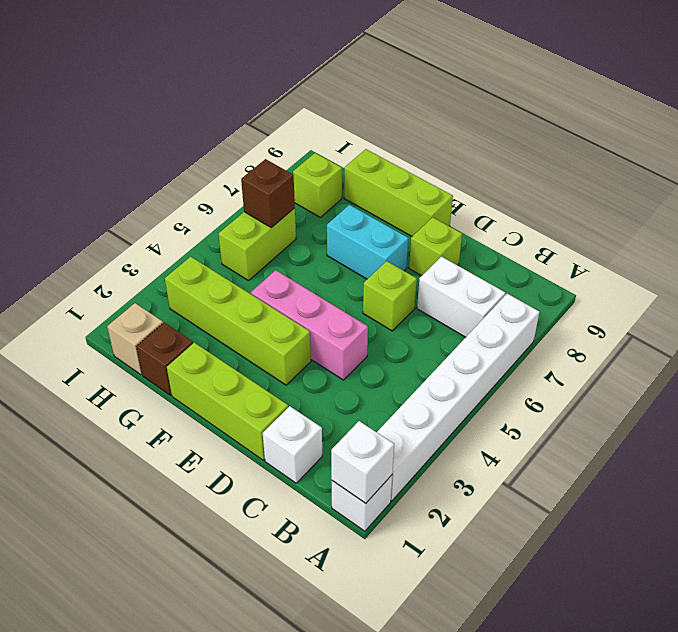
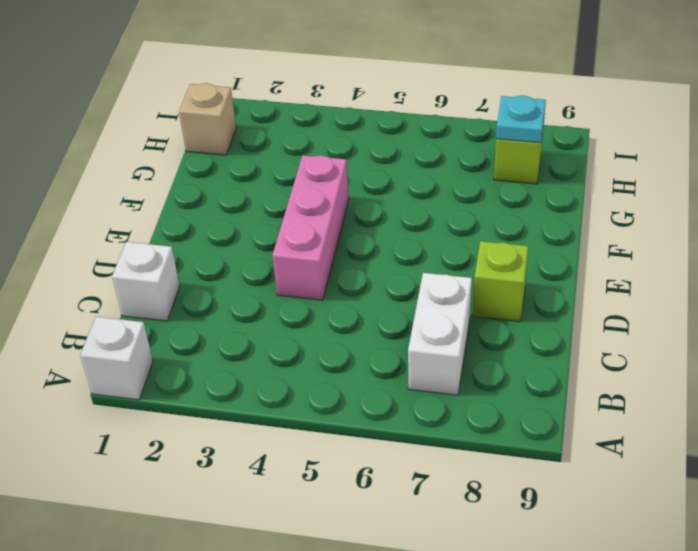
cyan plate H8 level 2 -> none
none -> white brick A2:A7 level 1
none -> lime brick D1:F1 level 1
none -> lime brick D6 level 1

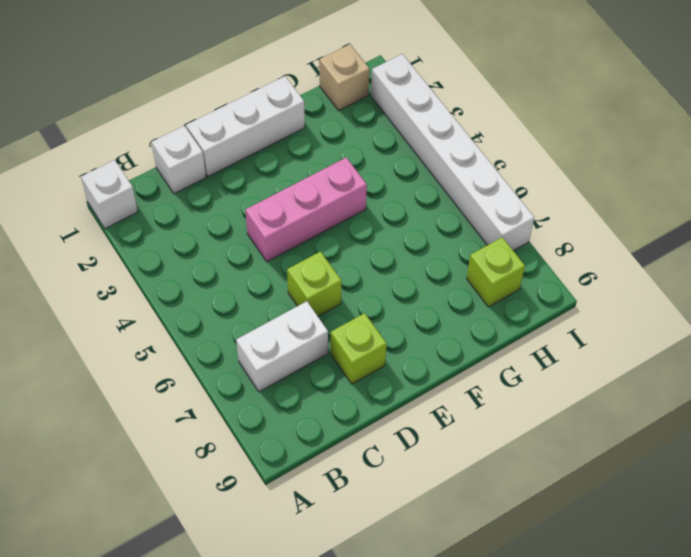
white brick D1:F1 level 1 -> lime brick D1:F1 level 1
white brick I2:I7 level 1 -> white brick A2:A7 level 1
none -> lime brick E3:H3 level 1
none -> cyan brick E7:F7 level 1
none -> lime brick E9:G9 level 1

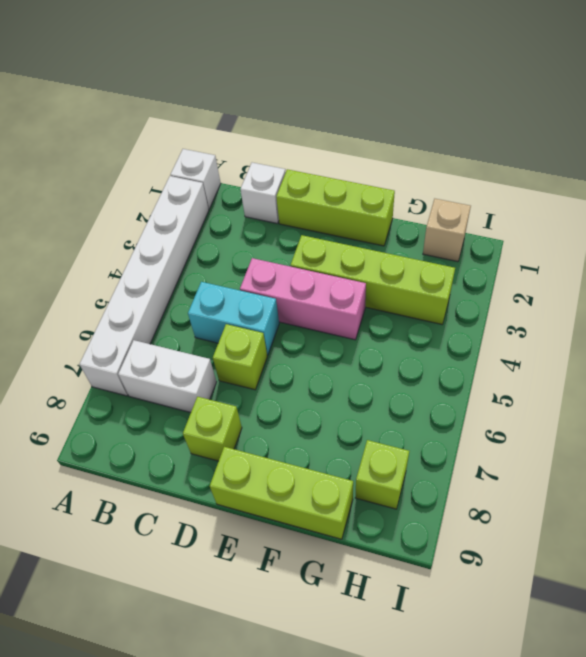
cyan brick C5:D5 level 1 -> cyan brick E7:F7 level 1
none -> brown brick G1 level 1
none -> lime brick H5:H6 level 1
none -> white brick A1 level 2

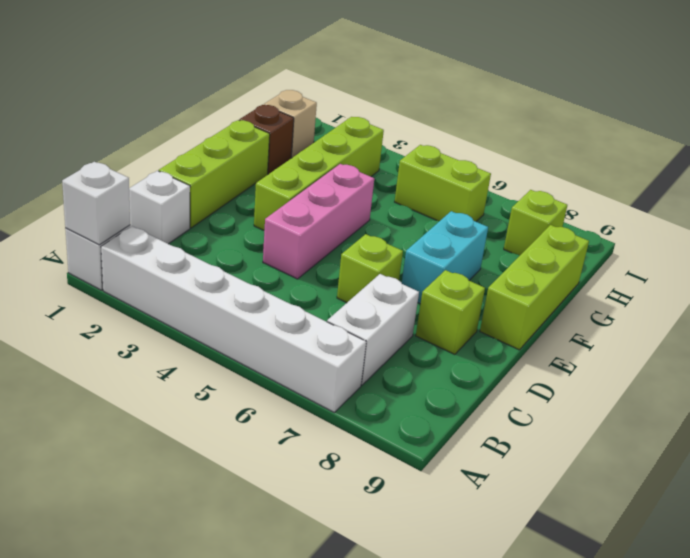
none -> brown brick H6 level 2

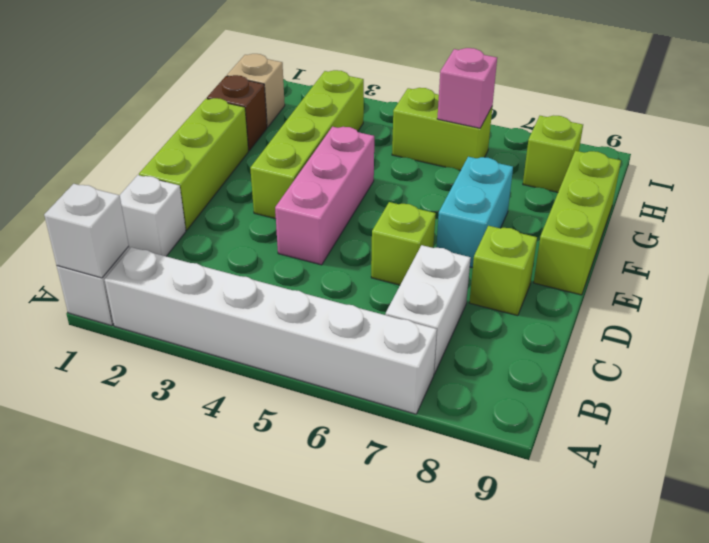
pink brick H6 level 2 -> brown brick H6 level 2

